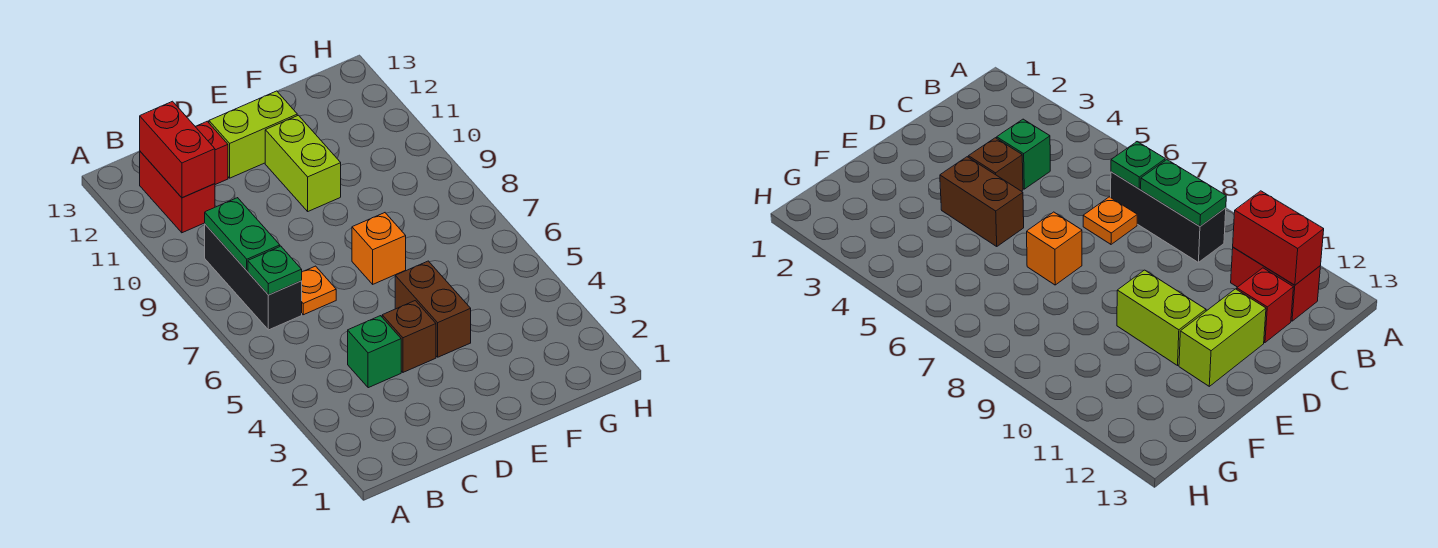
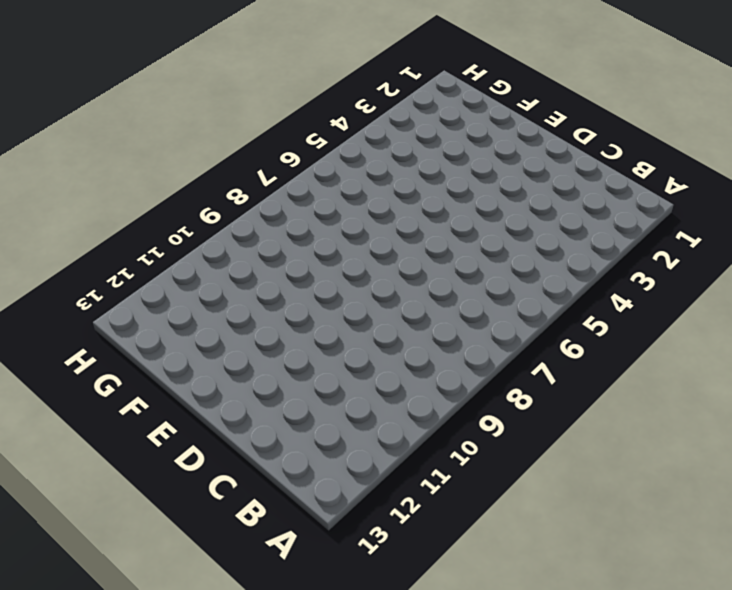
none -> black brick B7:B9 level 1
none -> red brick B11:B12 level 1
none -> green brick C4 level 1

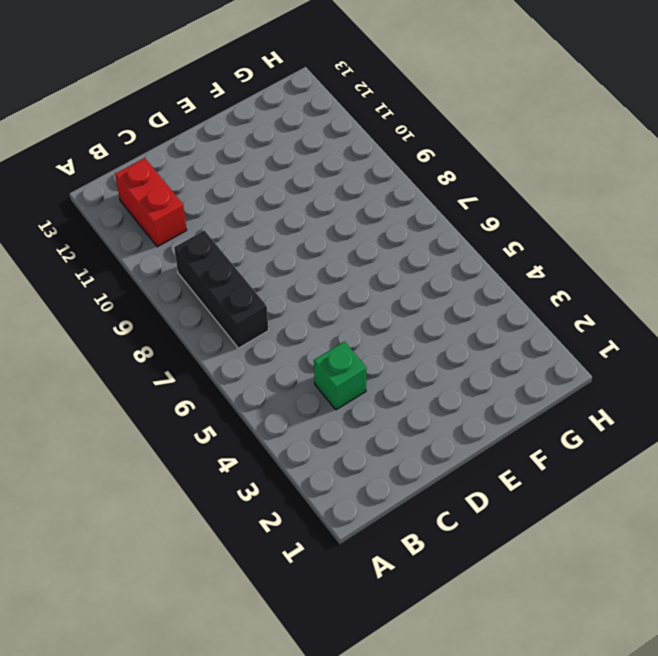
none -> orange plate C7 level 1
none -> red brick C12 level 1
none -> brown brick D4 level 1

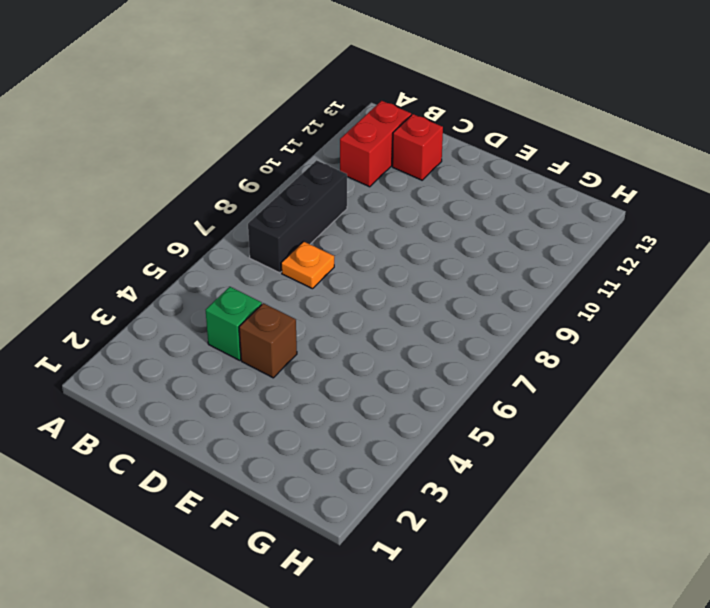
none -> lime brick D12:E12 level 1
none -> brown brick E4:E5 level 1
none -> orange brick E7 level 1

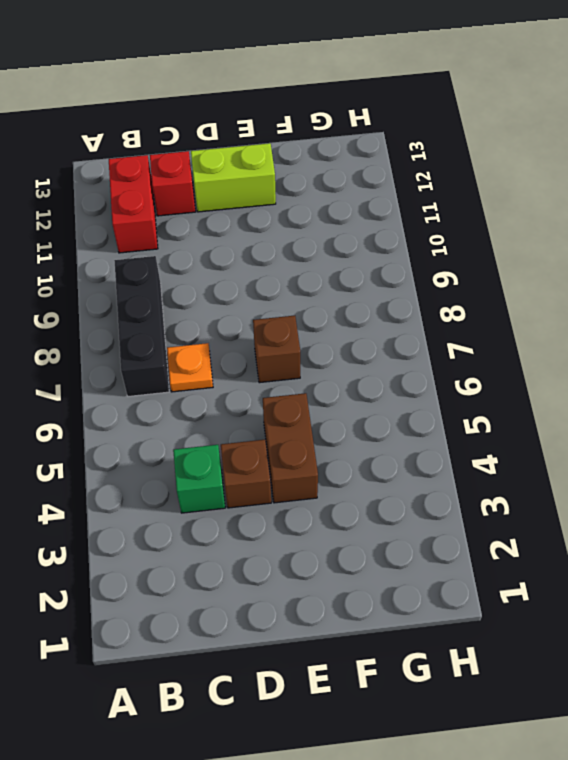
brown brick E7 level 1 -> orange brick E7 level 1
none -> lime brick E10:E11 level 1
none -> green plate B7 level 2
none -> green plate B8:B9 level 2

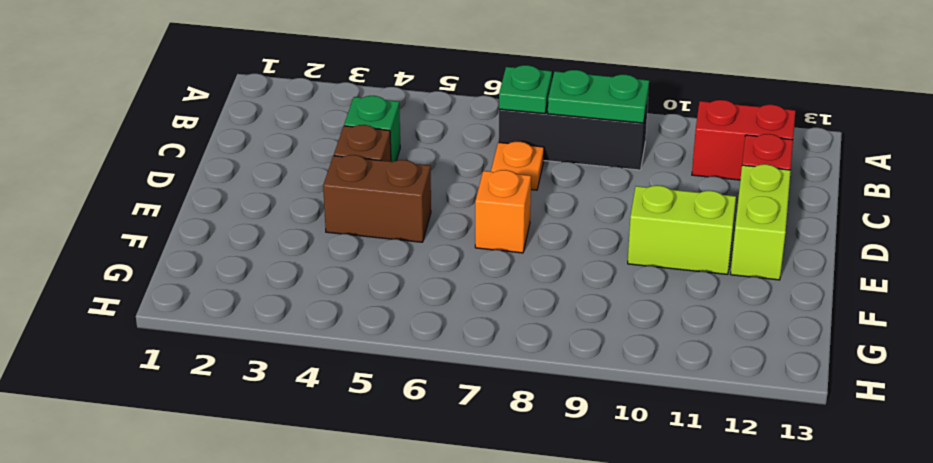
none -> red brick B11:B12 level 2

